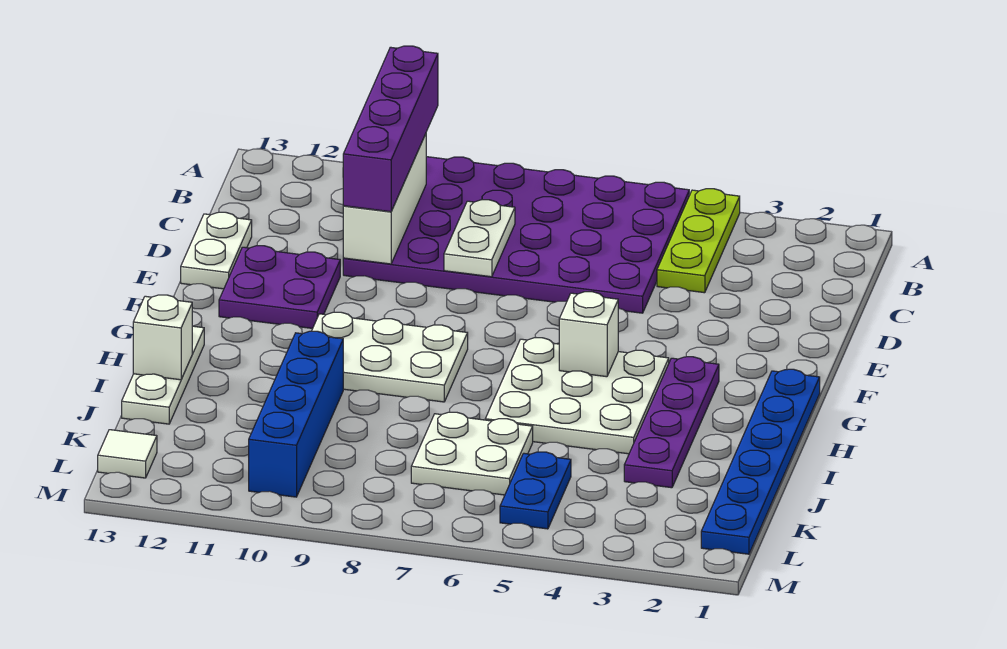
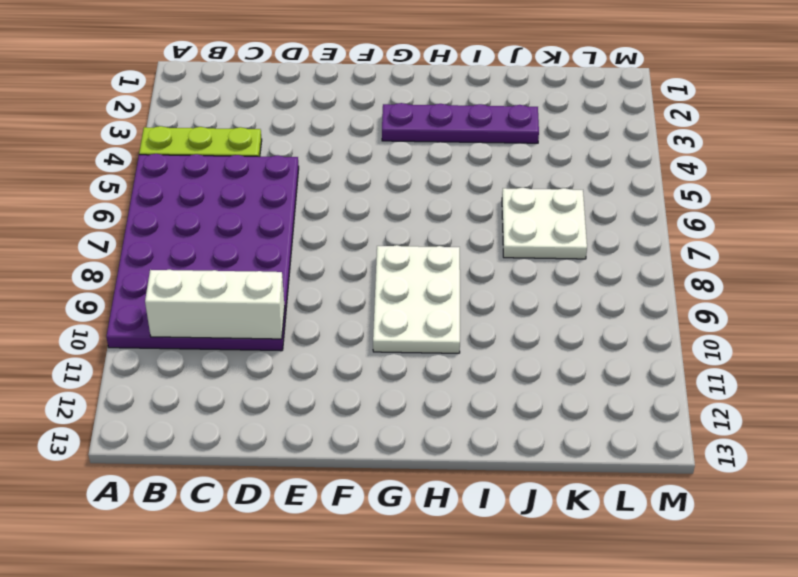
none -> white plate D13:E13 level 1
none -> purple plate E11:F12 level 1
none -> blue plate G1:L1 level 1

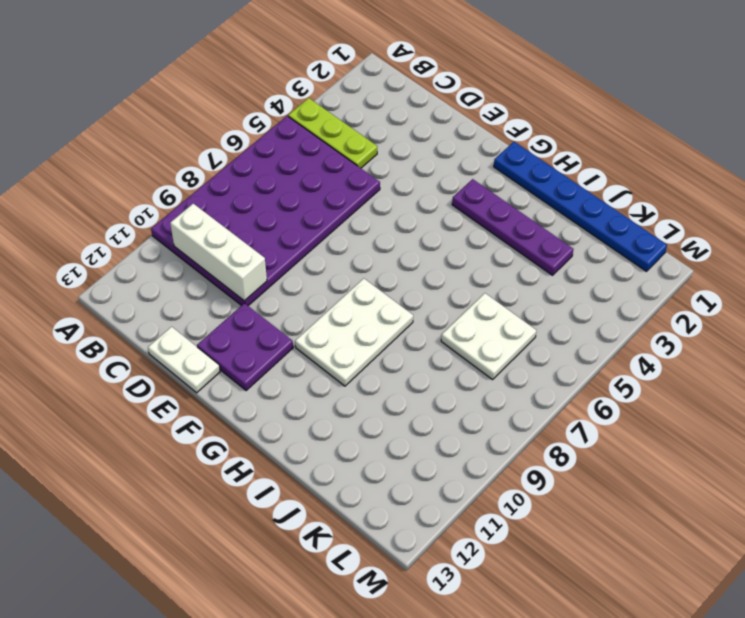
none -> white plate G4:I6 level 1
none -> white plate H13:J13 level 1
none -> blue brick I10:L10 level 1

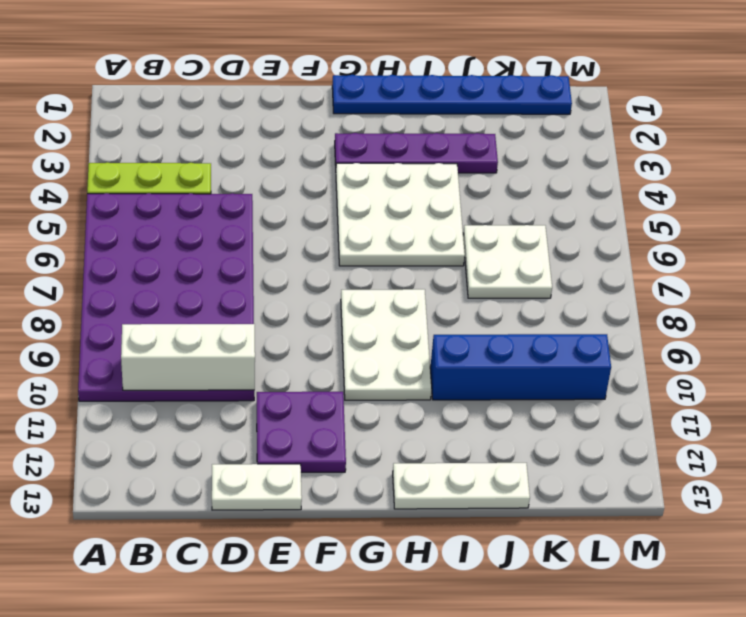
none -> blue plate K5:L5 level 1
none -> white tile L13 level 1
none -> white plate C8:D8 level 2

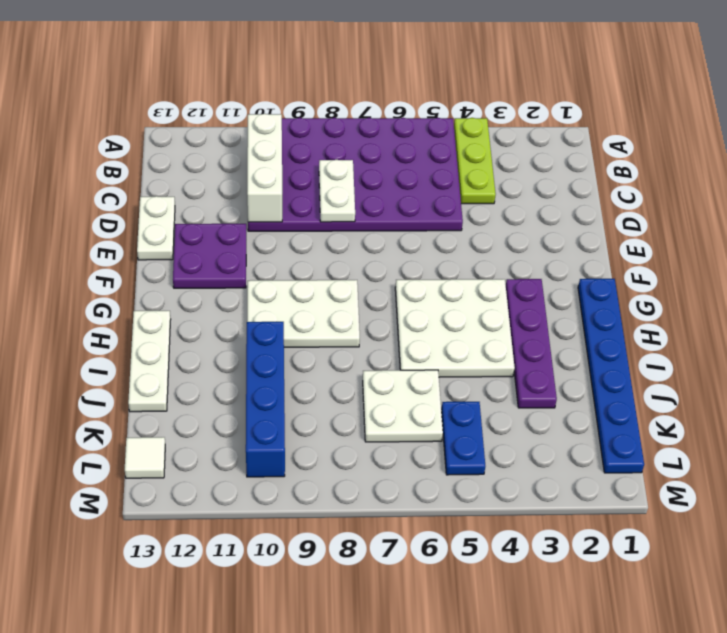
none -> white brick G5 level 2
none -> white brick I13 level 2
none -> purple brick A10:D10 level 3

